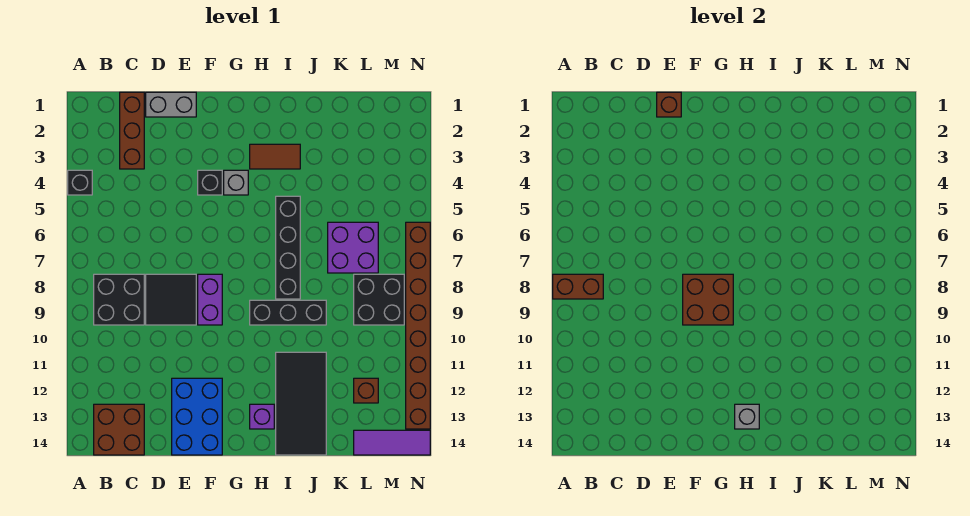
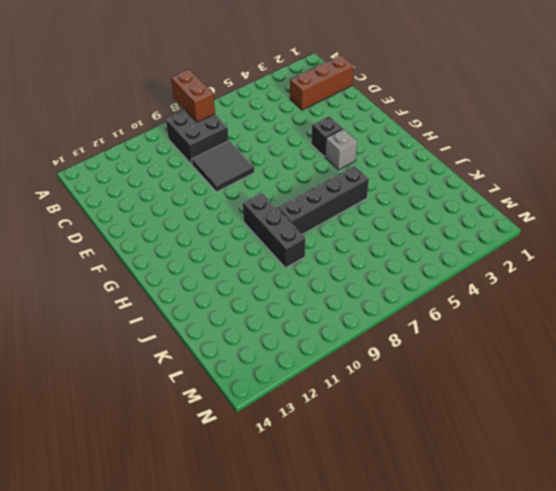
none -> black brick A4 level 1
none -> brown brick B13:C14 level 1
none -> grey brick D1:E1 level 1

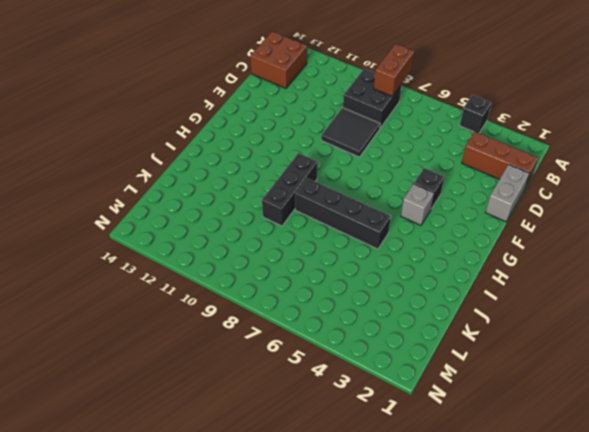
none -> blue brick E12:F14 level 1
none -> purple brick F8:F9 level 1
none -> brown tile H3:I3 level 1

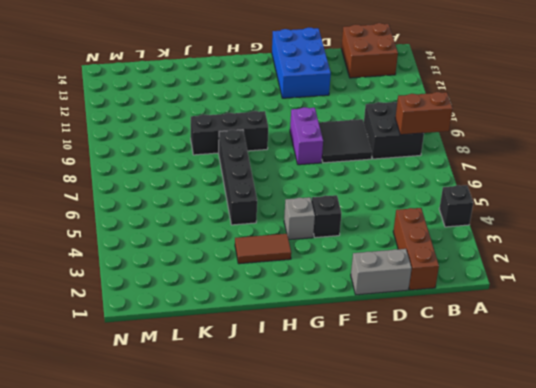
none -> purple brick H13 level 1
none -> black tile I11:J14 level 1
none -> purple brick K6:L7 level 1

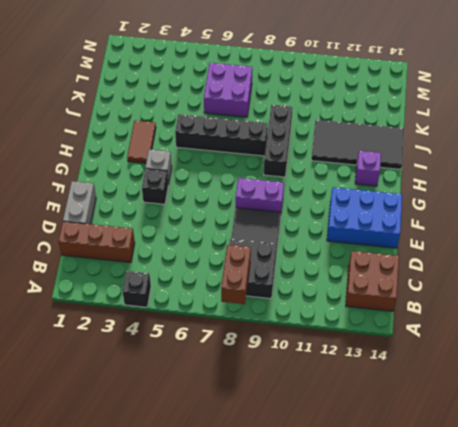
none -> black brick L8:M9 level 1
none -> brown brick L12 level 1
none -> purple tile L14:N14 level 1

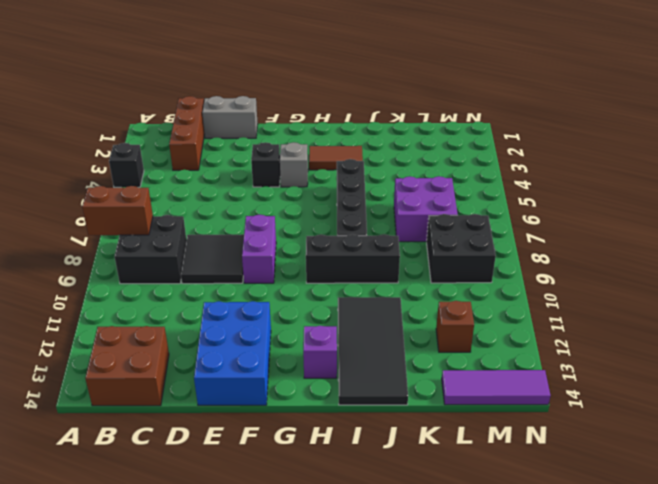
none -> brown brick N6:N13 level 1
none -> brown brick E1 level 2
none -> brown brick F8:G9 level 2

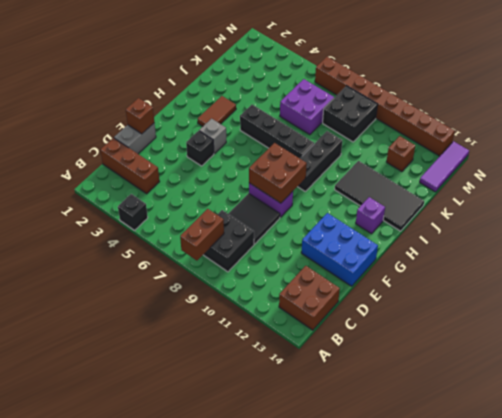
none -> grey brick H13 level 2

